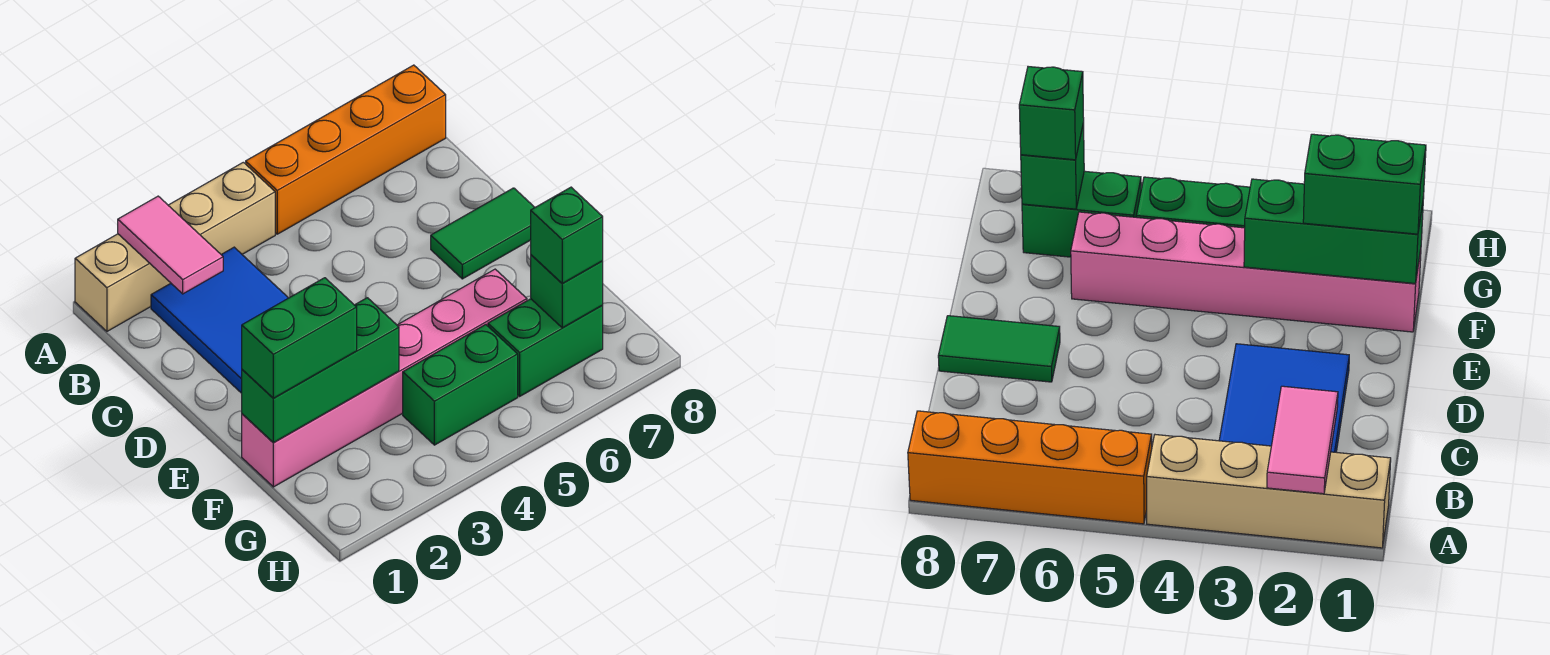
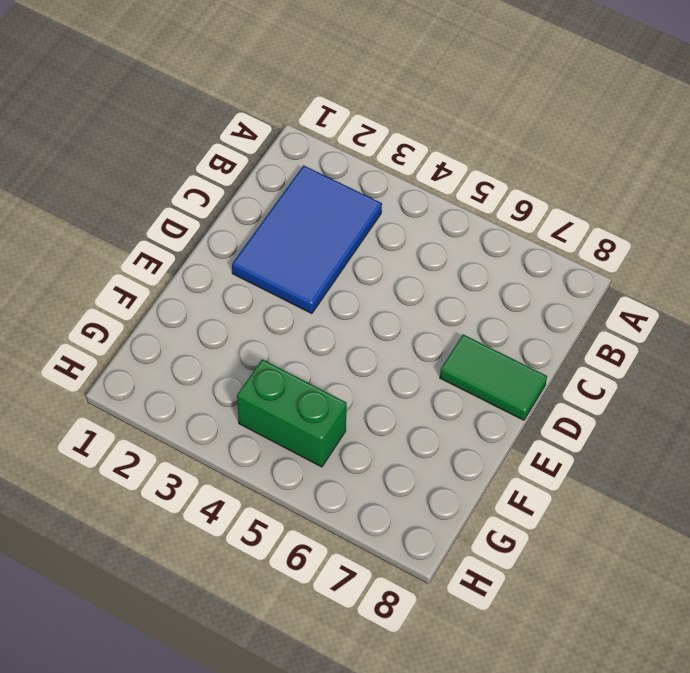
none -> tan brick A1:A4 level 1
none -> orange brick A5:A8 level 1
none -> pink brick F1:F6 level 1

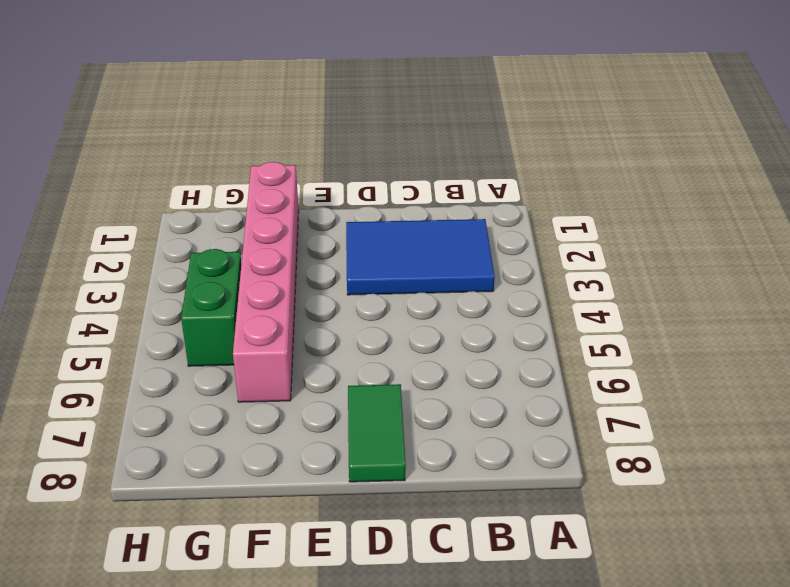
none -> tan brick A1:A4 level 1
none -> orange brick A5:A8 level 1
none -> green brick G6:G7 level 1

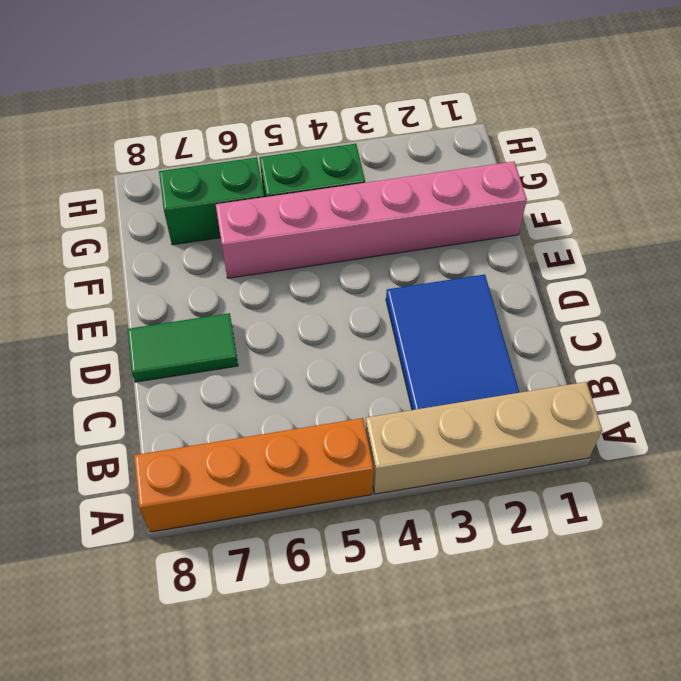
none -> pink tile A2:B2 level 2
none -> green brick F1:F3 level 2
none -> green brick G7 level 2

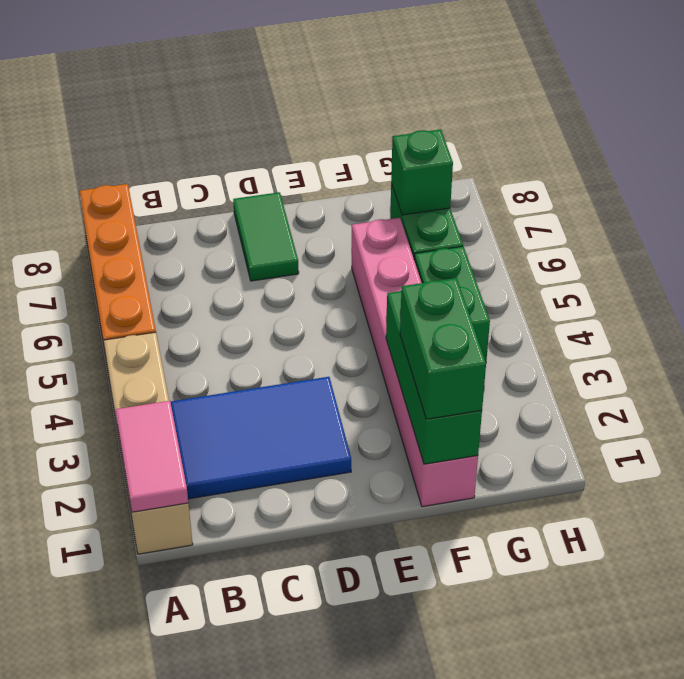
pink tile A1:A2 level 2 -> pink tile A2:B2 level 2
none -> green brick G7 level 3

